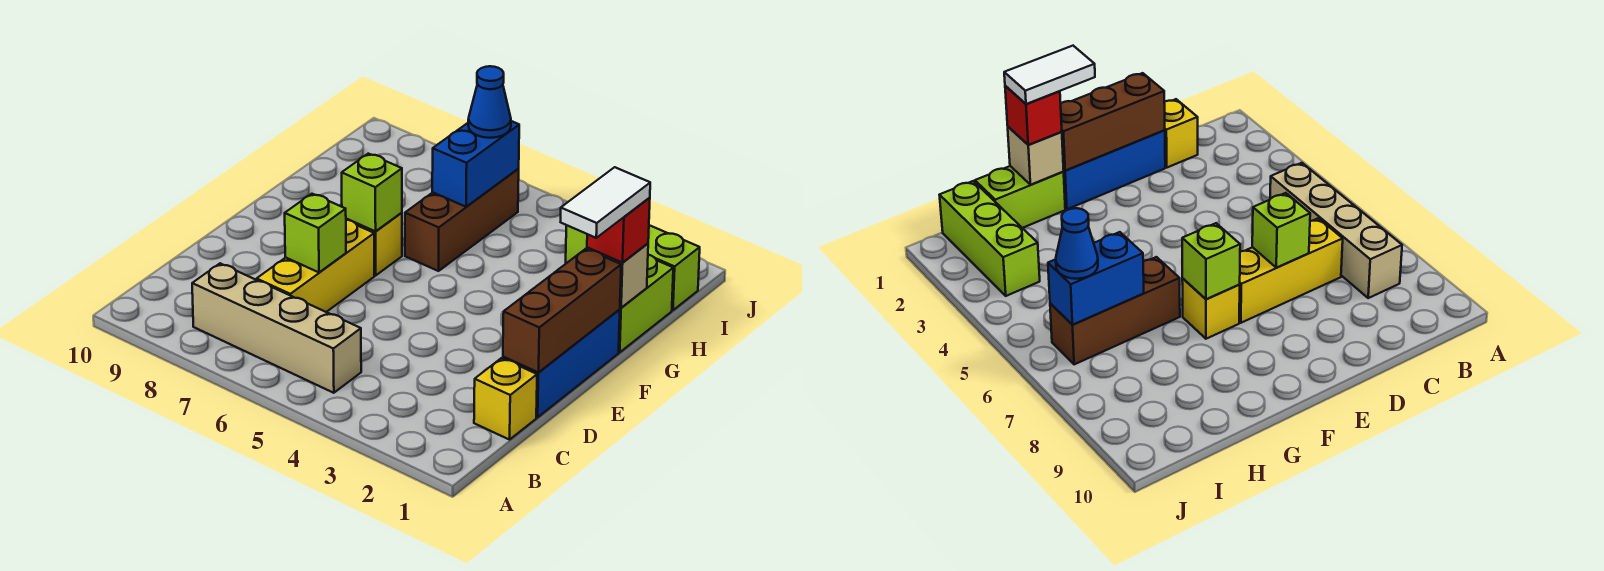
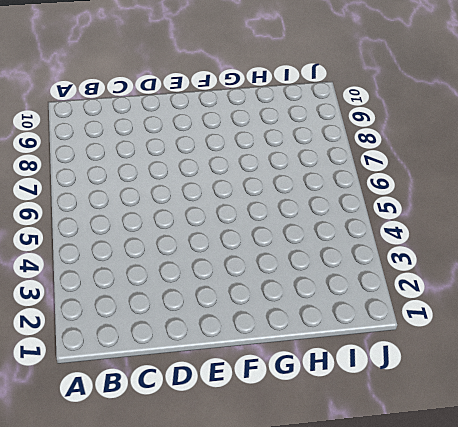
none -> tan brick B5:B8 level 1
none -> yellow brick C1 level 1
none -> yellow brick C7:E7 level 1

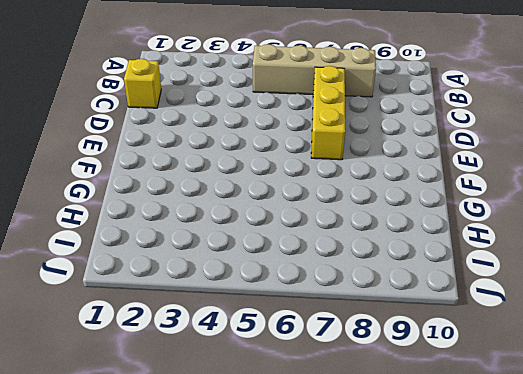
none -> blue brick D1:F1 level 1
none -> yellow brick F7 level 1
none -> lime brick G1:H1 level 1

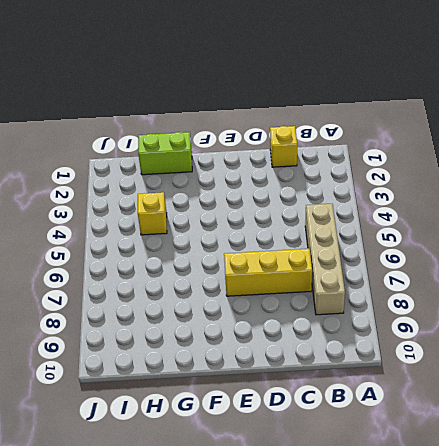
yellow brick H4 level 1 -> yellow brick F7 level 1
none -> blue brick D1:F1 level 1
none -> brown brick G6:I6 level 1
none -> lime brick I1:I3 level 1

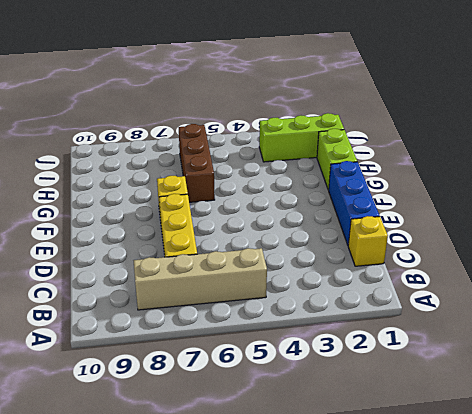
none -> brown brick D1:F1 level 2
none -> lime brick D7 level 2
none -> lime brick F7 level 2

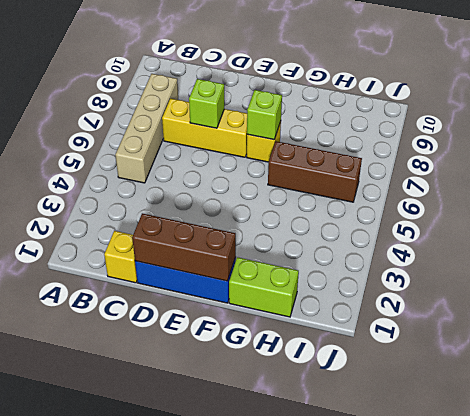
none -> lime brick I1:I3 level 1
none -> tan brick G1 level 2
none -> blue brick H6:I6 level 2

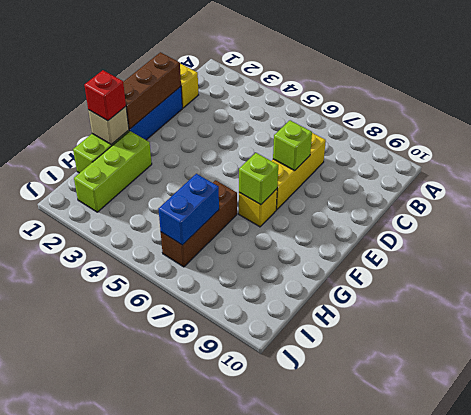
lime brick G2:I2 level 1 -> lime brick I1:I3 level 1
none -> tan brick B5:B8 level 1
none -> blue cone I6 level 3
none -> white tile F1:G1 level 4

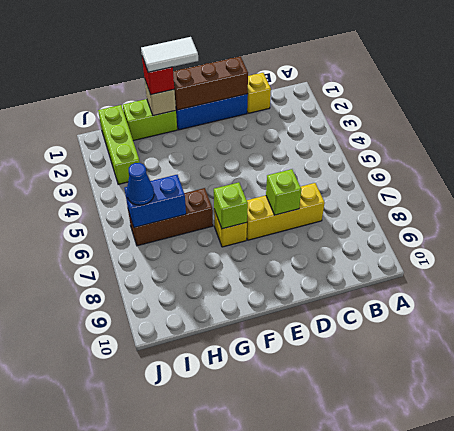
none -> tan brick B5:B8 level 1

